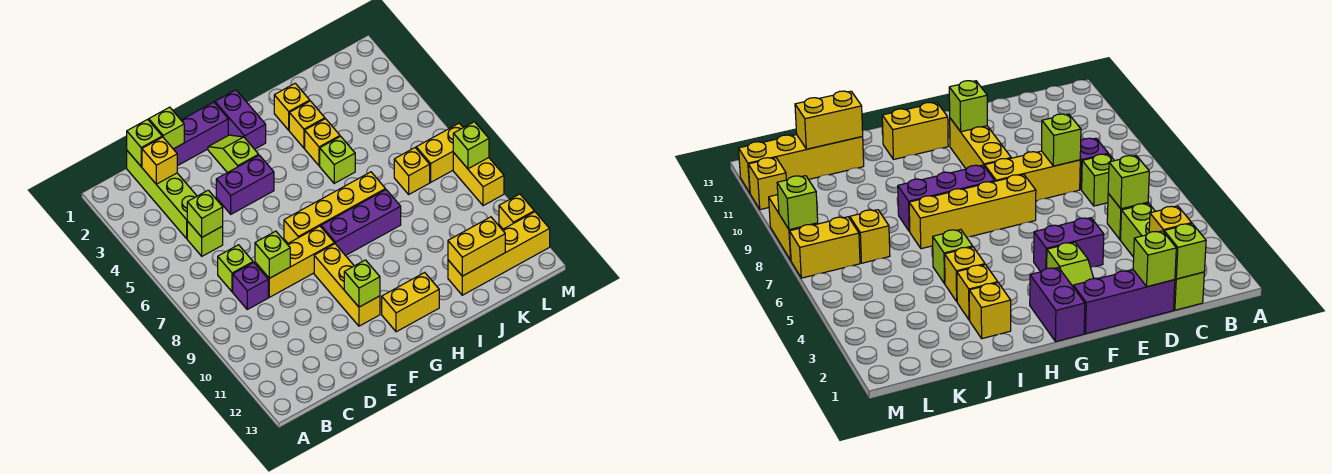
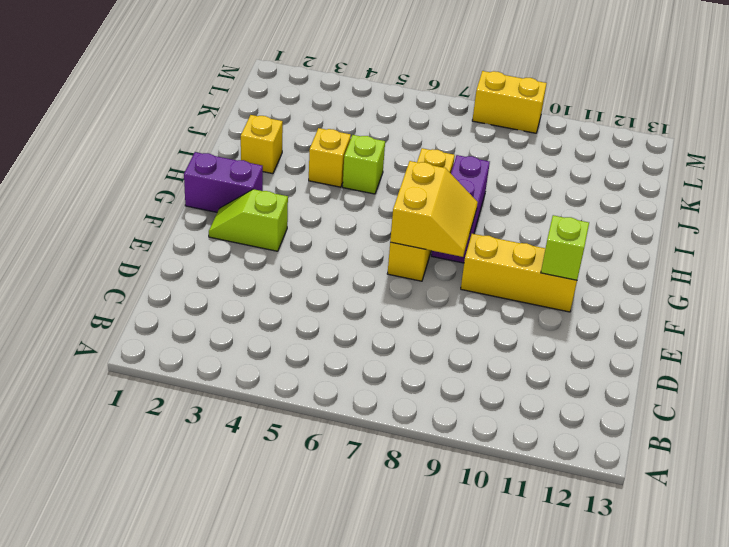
yellow slope F7:G8 level 2 top 7 -> none
none -> lime brick C1:C4 level 1
none -> lime brick C5 level 1
none -> lime brick C7 level 1
none -> purple brick C8 level 1

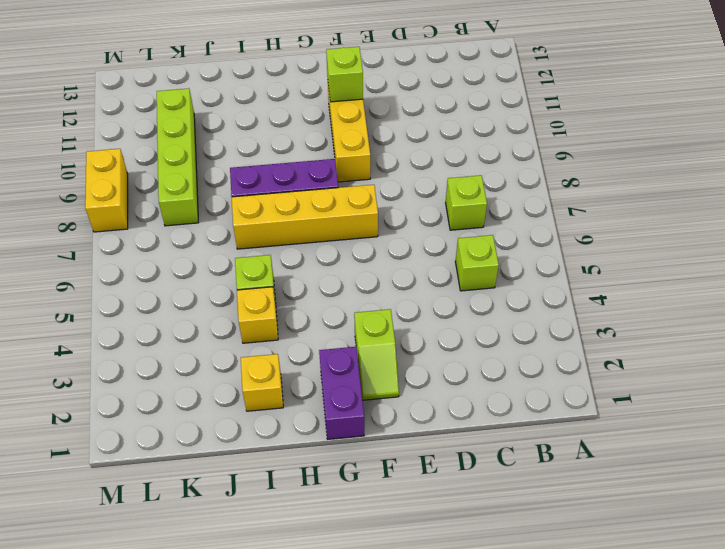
lime brick K8:K11 level 1 -> lime brick C1:C4 level 1
none -> purple brick C8 level 1
none -> purple brick D1:F1 level 1
none -> yellow brick D8:F8 level 1
none -> purple brick E4:F4 level 1

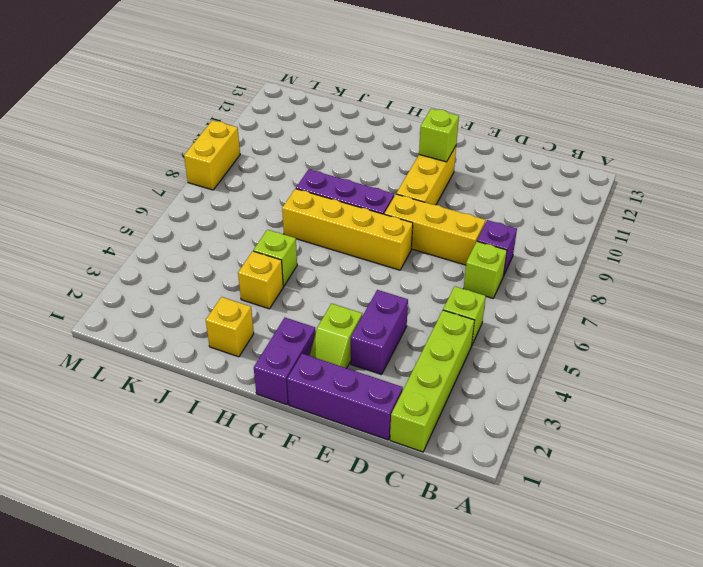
purple brick E3:E4 level 1 -> purple brick E4:F4 level 1
none -> yellow brick G12:H12 level 1
none -> yellow brick I3 level 1
none -> yellow brick J12:M12 level 1
none -> yellow brick K7 level 1

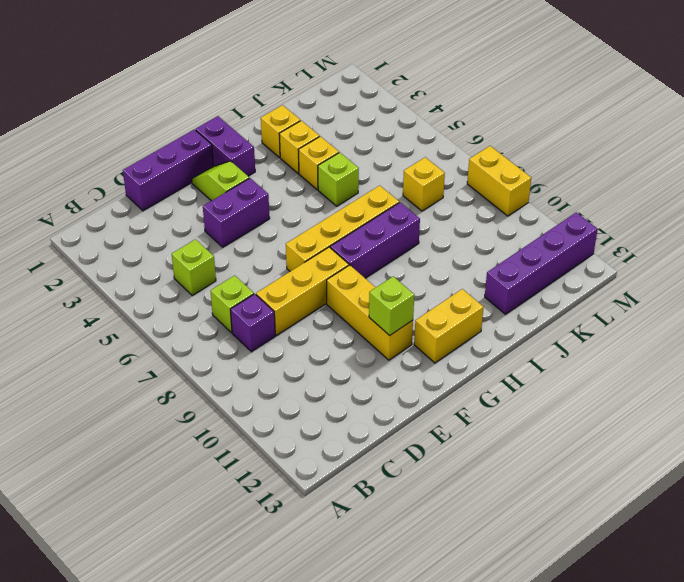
purple brick J12:M12 level 1 -> yellow brick J12:M12 level 1
none -> lime brick C1:C4 level 1
none -> yellow brick L7:M7 level 1
none -> yellow brick M11 level 1
none -> lime brick C1 level 2

